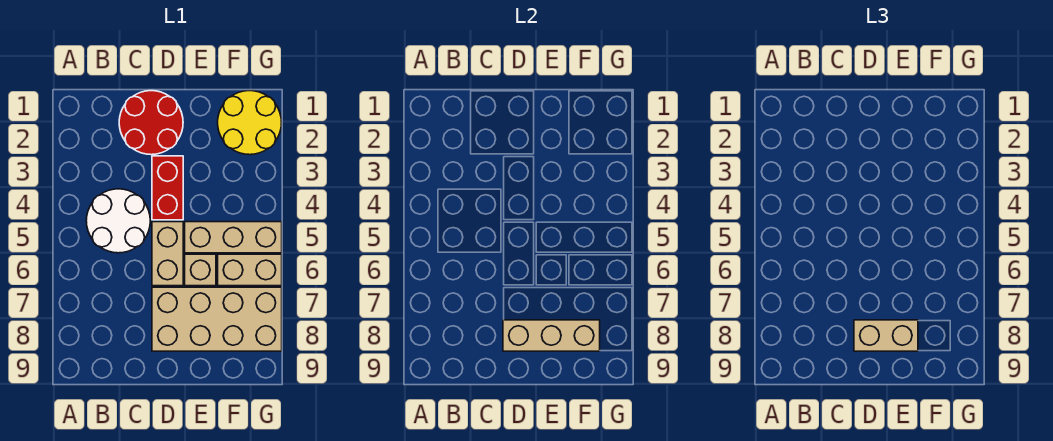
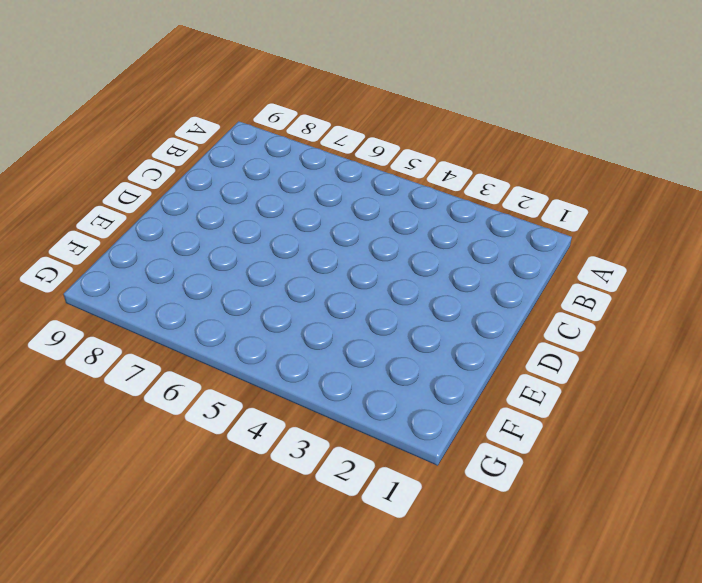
none -> white round brick B4:C5 level 1
none -> red round brick C1:D2 level 1

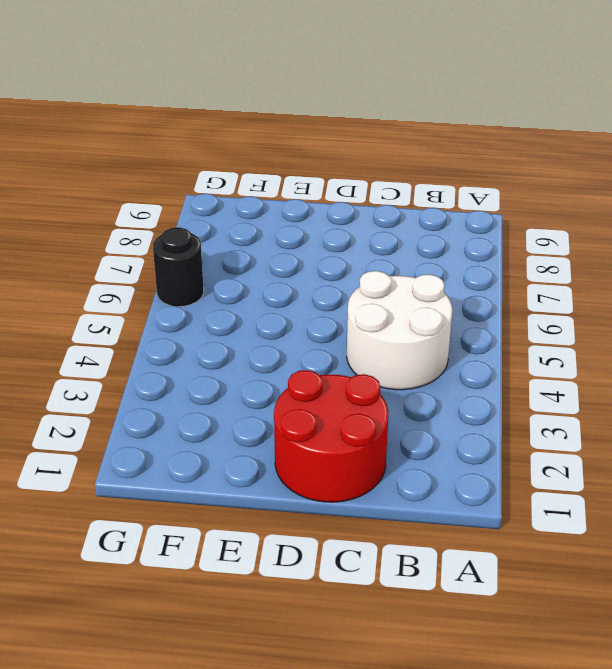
black round brick G6 level 1 -> tan brick F6:G6 level 1
none -> red brick D3:D4 level 1
none -> tan brick D5:D6 level 1

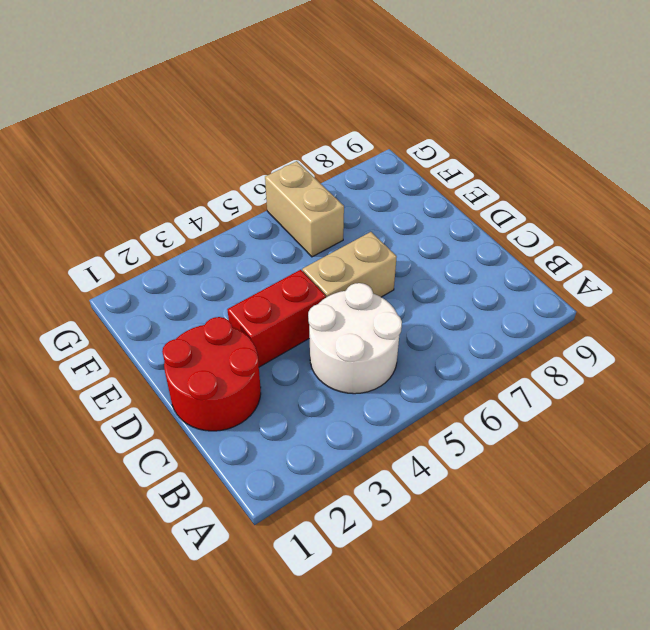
none -> tan brick D7:G8 level 1
none -> tan brick E5:G5 level 1

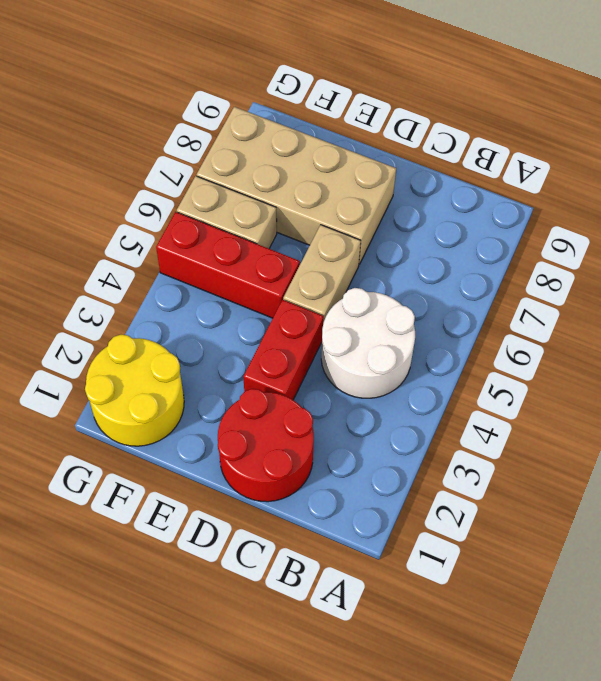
red brick E5:G5 level 1 -> tan brick E5:G5 level 1
none -> tan brick E6 level 1
none -> tan brick D8:F8 level 2

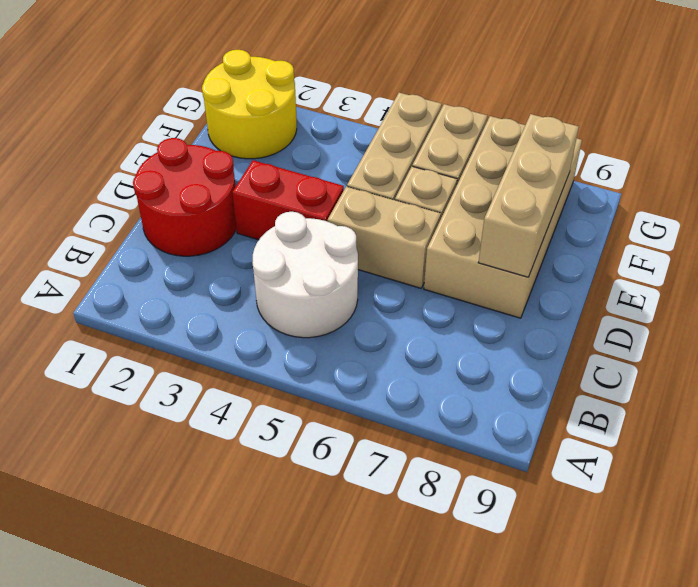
none -> tan brick D8:E8 level 3

